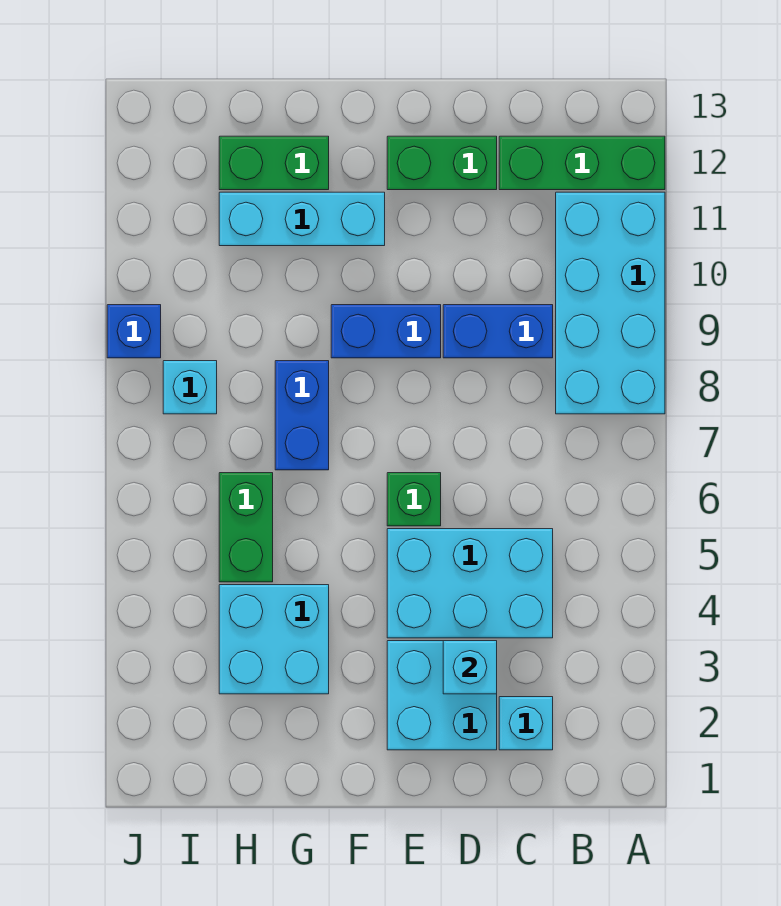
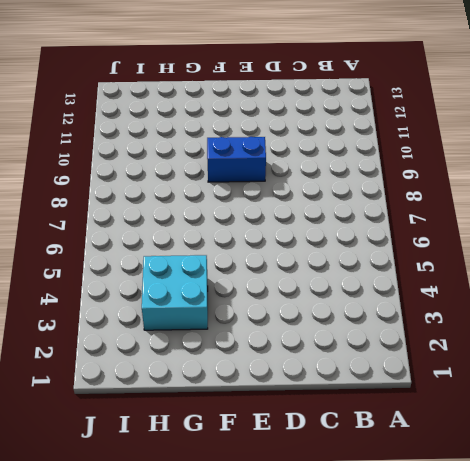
none -> cyan brick A8:B11 level 1
none -> green brick A12:C12 level 1
none -> cyan brick C2 level 1

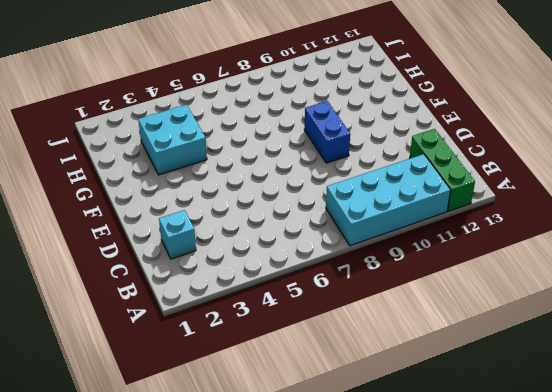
none -> cyan brick C4:E5 level 1
none -> blue brick C9:D9 level 1
none -> cyan brick D2:E3 level 1

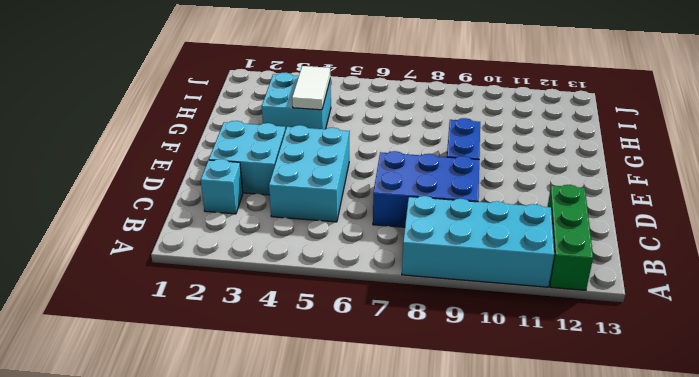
blue brick C7:D9 level 1 -> blue brick C9:D9 level 1
white tile G4:H4 level 2 -> none
none -> green brick D12:E12 level 1
none -> green brick E6 level 1
none -> cyan brick F11:H11 level 1

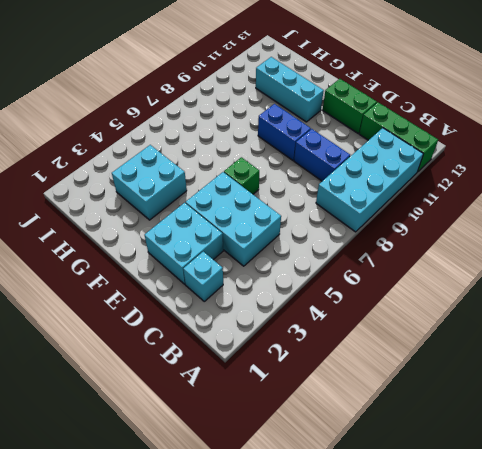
none -> blue brick G7:G8 level 1
none -> green brick G12:H12 level 1
none -> green brick H5:H6 level 1

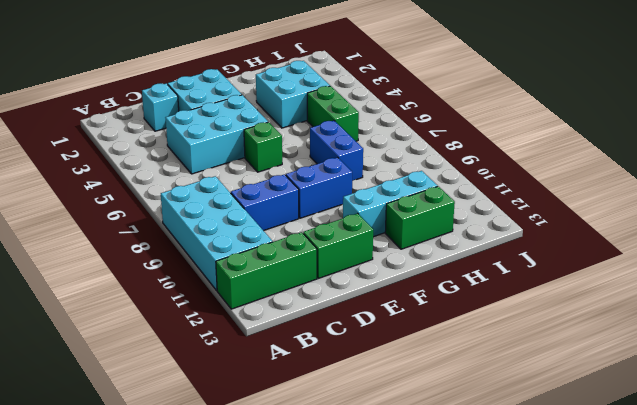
none -> cyan brick I8 level 1
none -> blue brick J9 level 1
none -> cyan brick D3 level 2

